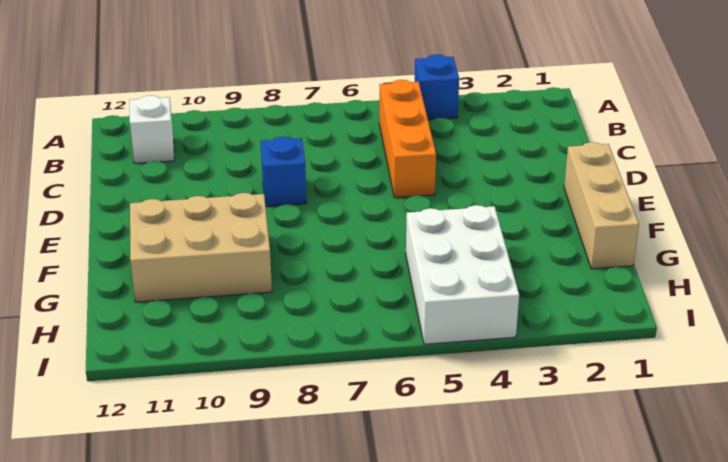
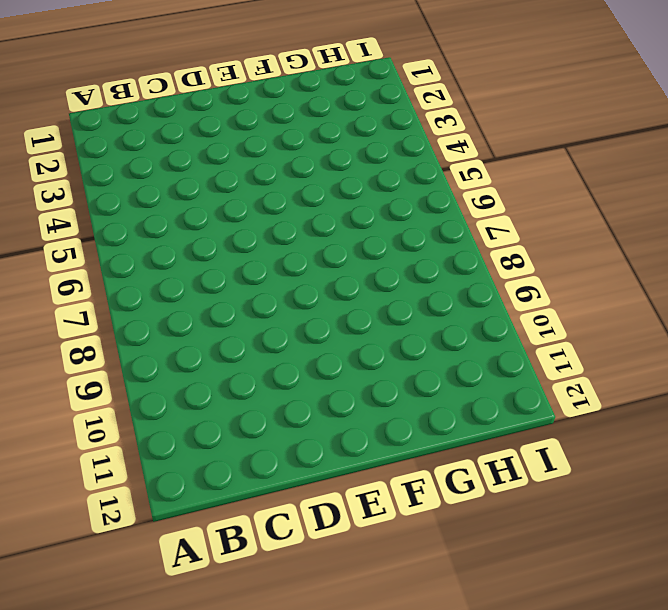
none -> blue brick A4 level 1
none -> orange brick B5:D5 level 1

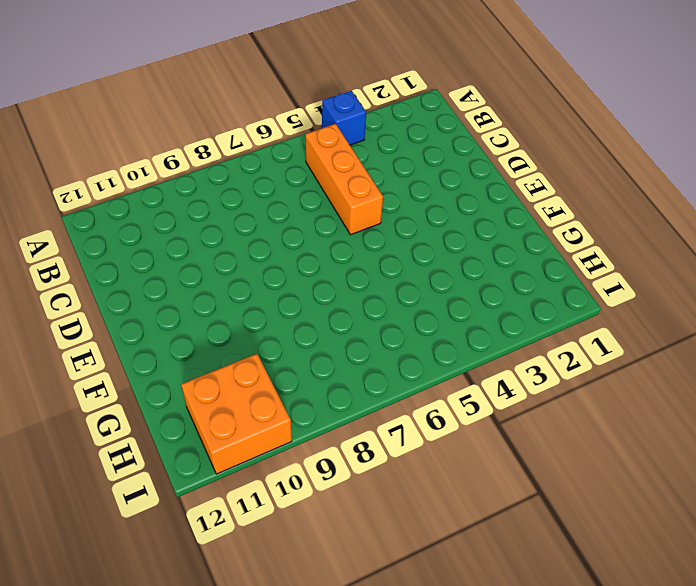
orange brick H10:I11 level 1 -> none
none -> white brick B11 level 1
none -> blue brick D8 level 1

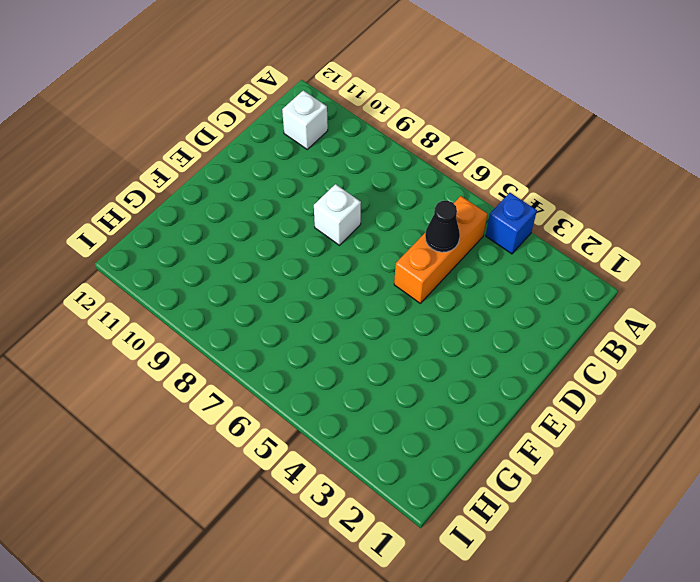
black cone C5 level 2 -> none
white brick D8 level 1 -> blue brick D8 level 1
none -> tan brick E1:G1 level 1
none -> tan brick F9:G11 level 1

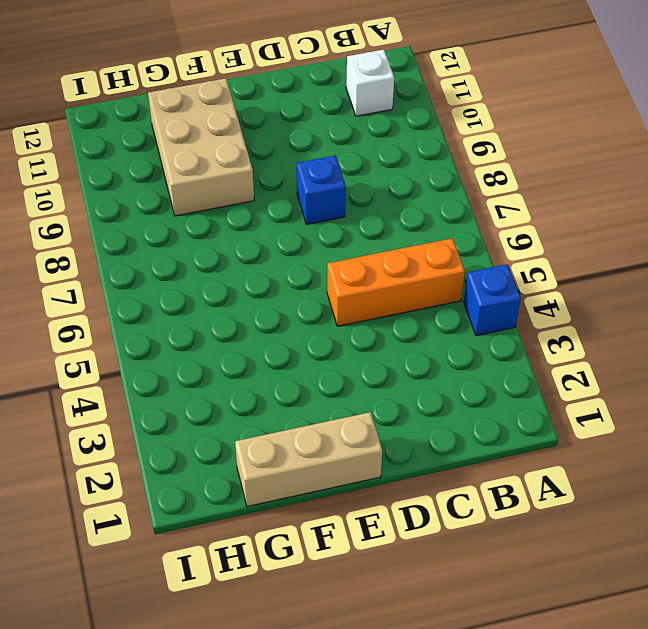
none -> white brick G4:I5 level 1

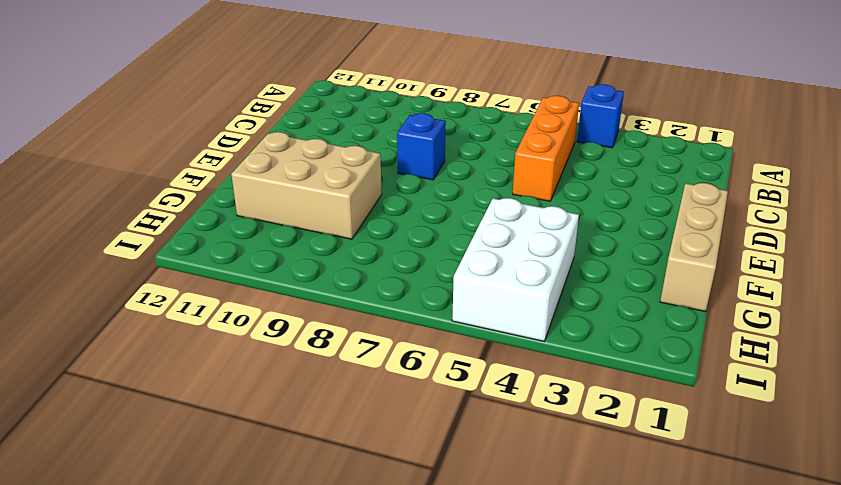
none -> white brick B11 level 1

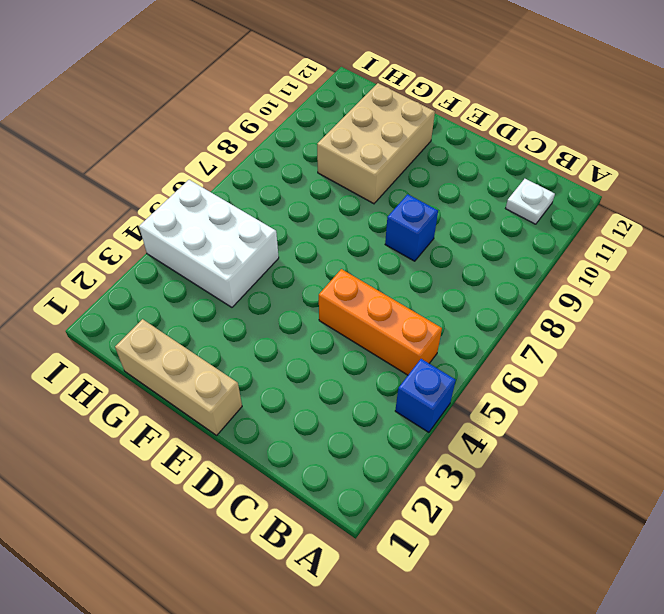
white plate B11 level 1 -> white brick B11 level 1

